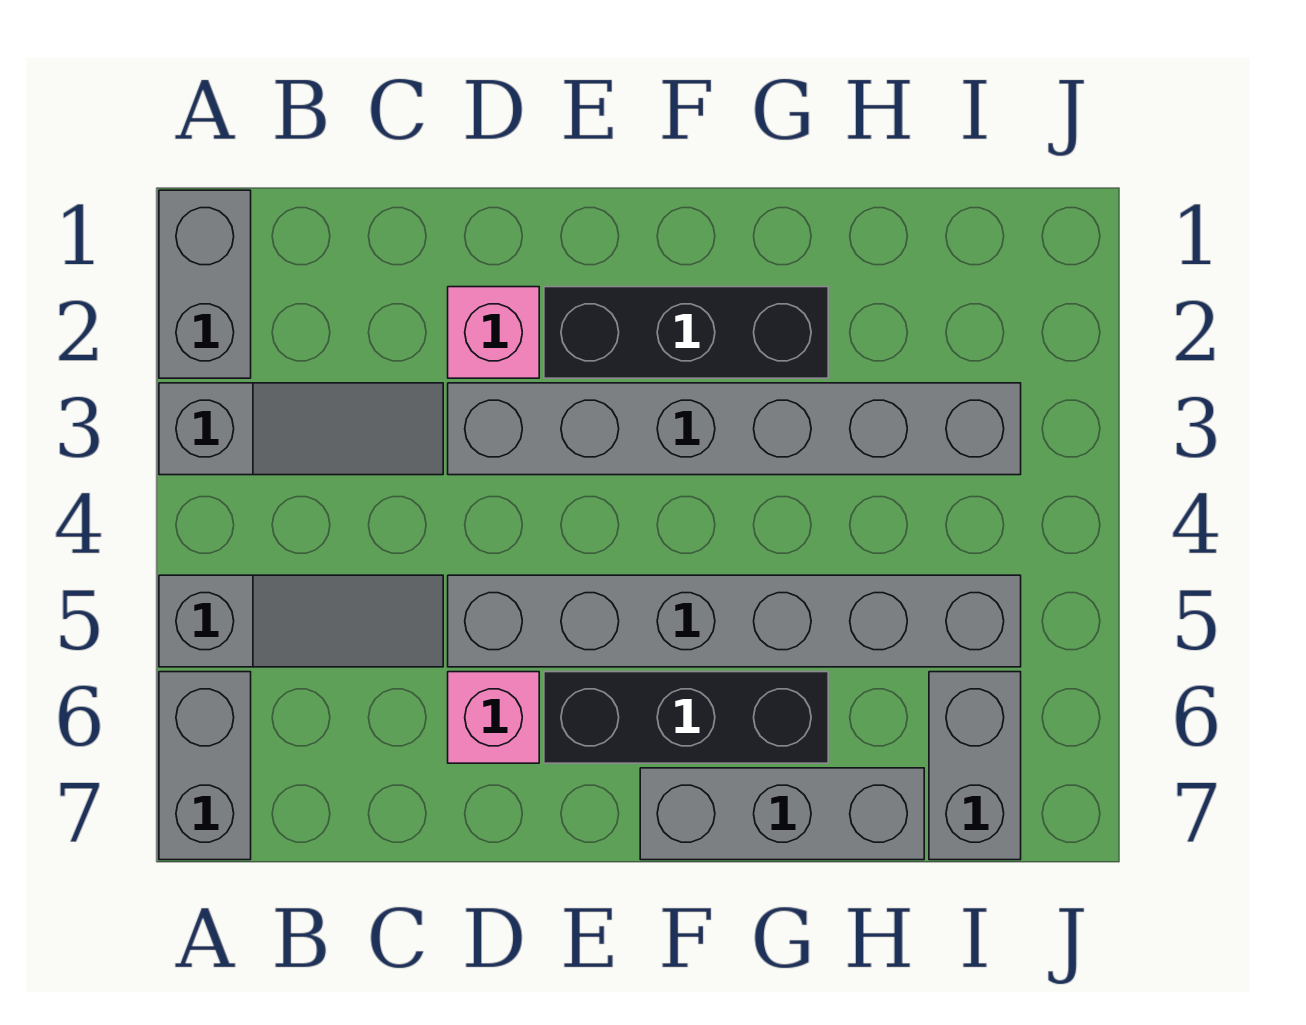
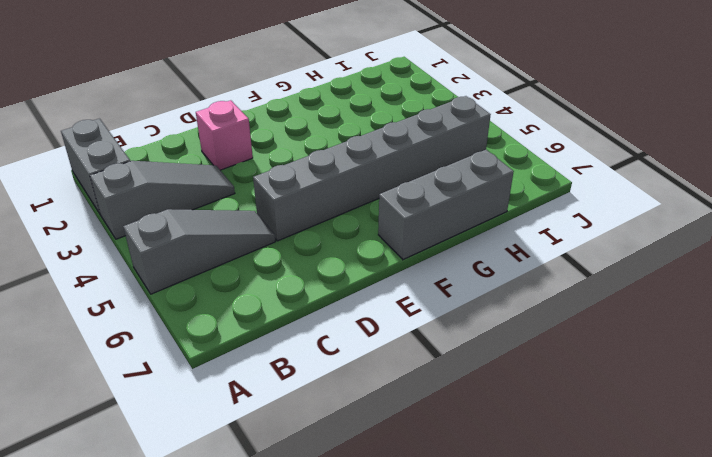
none -> grey brick A6:A7 level 1
none -> grey brick D3:I3 level 1
none -> pink brick D6 level 1

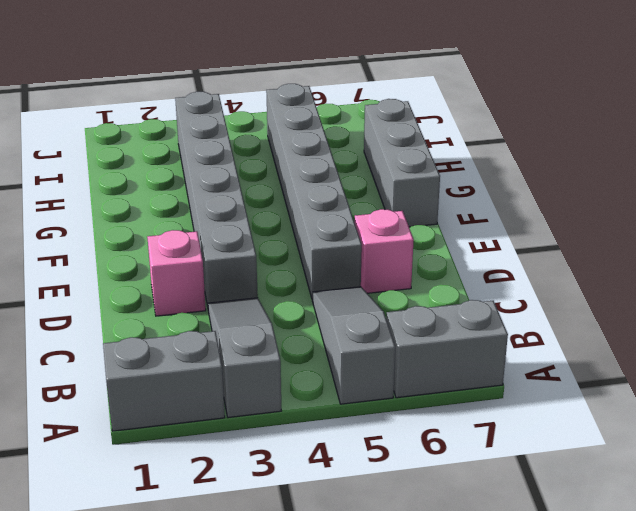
none -> black brick E2:G2 level 1
none -> black brick E6:G6 level 1
none -> grey brick I6:I7 level 1

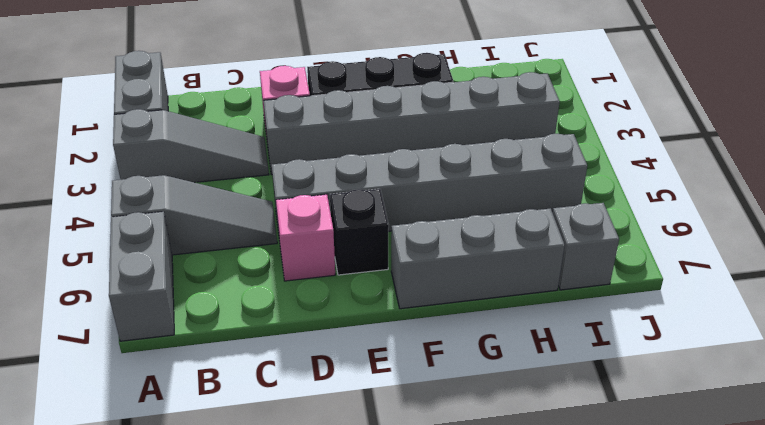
black brick E6 level 1 -> black brick E6:G6 level 1
grey brick I7 level 1 -> grey brick I6:I7 level 1

